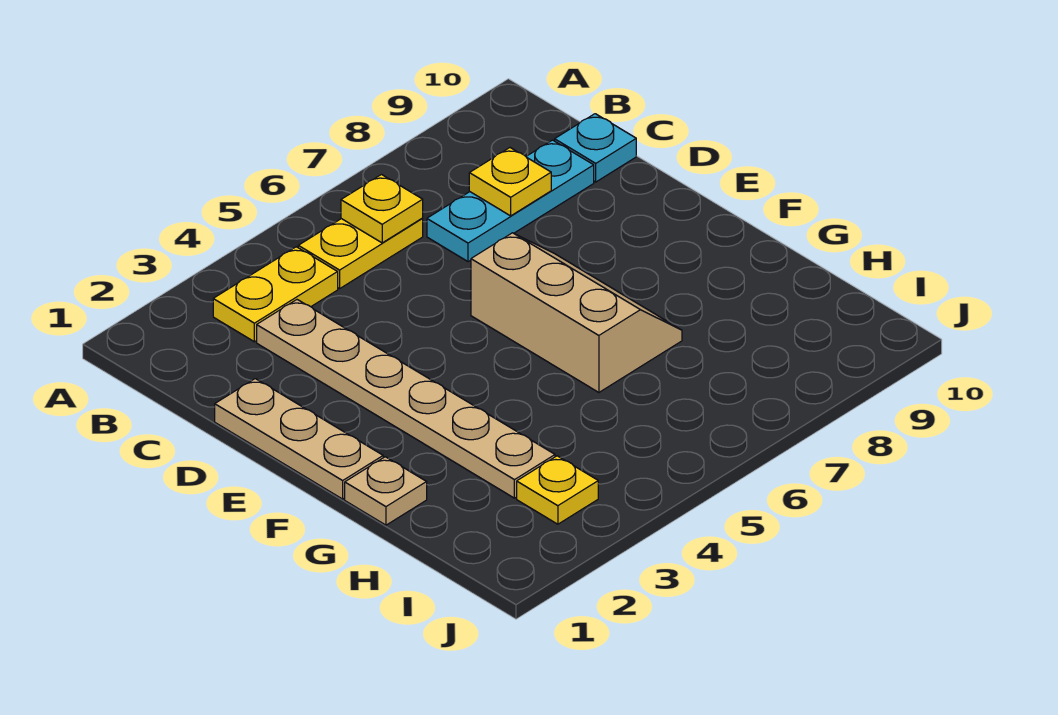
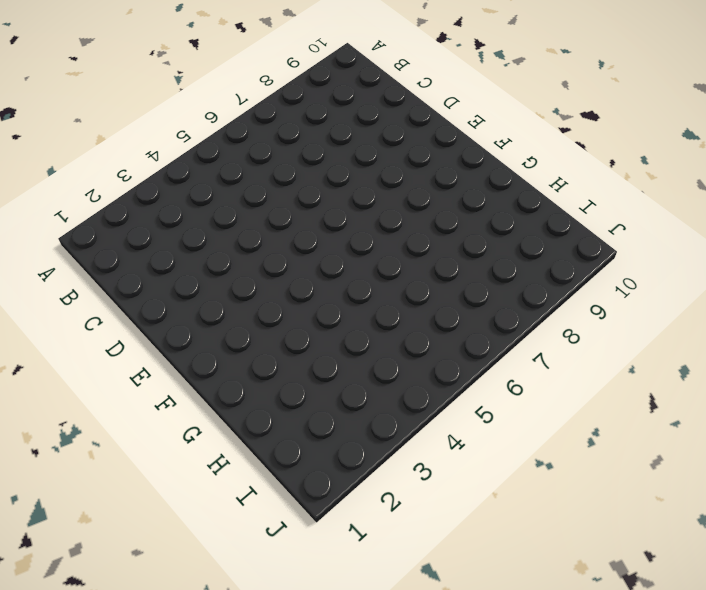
none -> yellow plate B3:B4 level 1
none -> yellow plate B5:B6 level 1

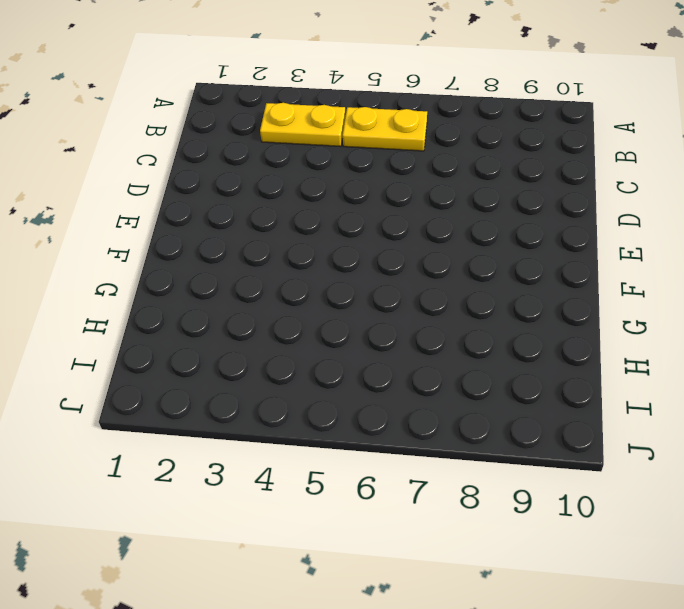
none -> tan plate C3:H3 level 1
none -> cyan plate C7:C9 level 1

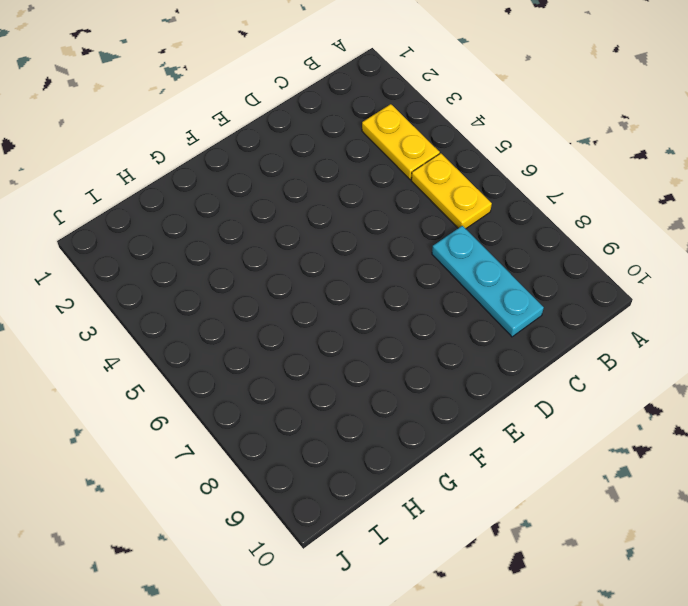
none -> tan plate C3:H3 level 1
none -> cyan plate C10 level 1

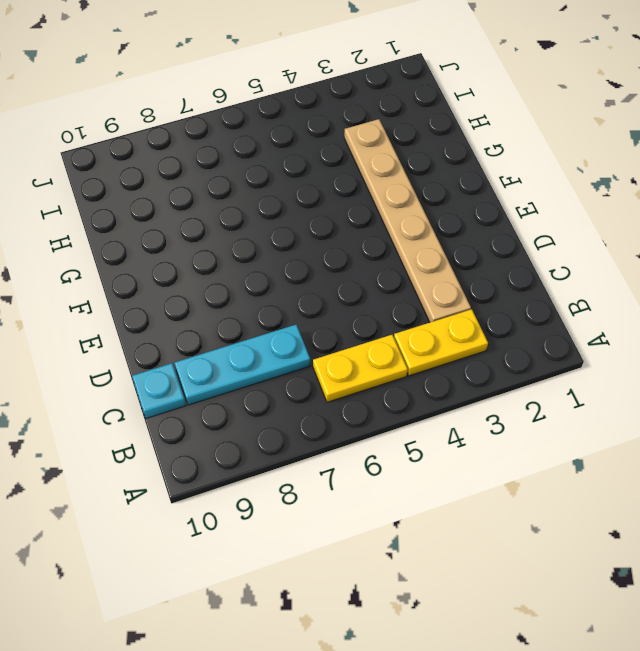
none -> tan plate D1:F1 level 1
none -> tan slope E6:G7 level 1 top 6

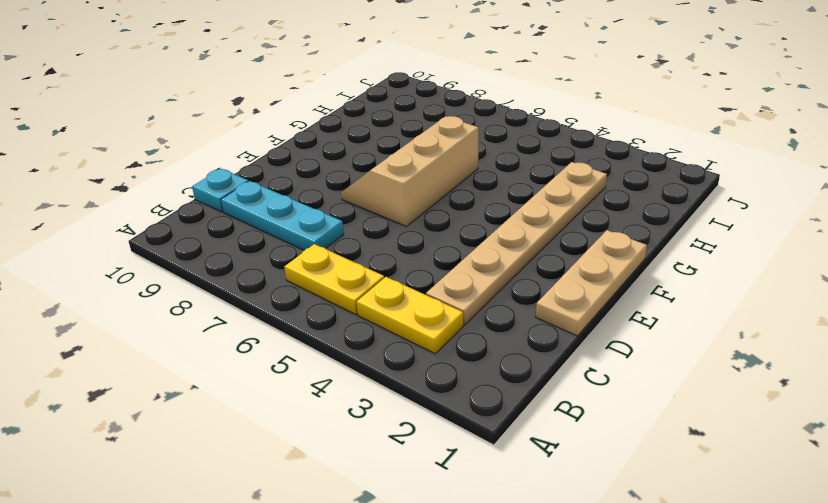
none -> tan plate G1 level 1
none -> yellow plate I3 level 1

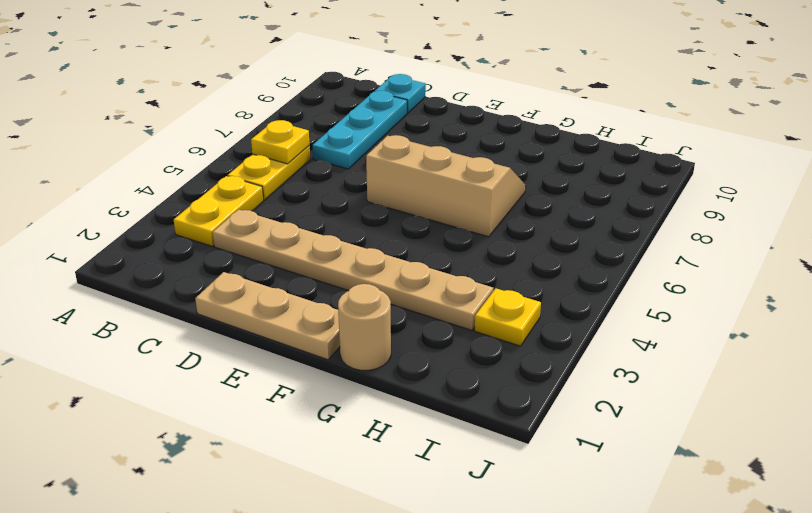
tan round brick G1 level 1 -> tan plate G1 level 1
none -> yellow plate C8 level 2

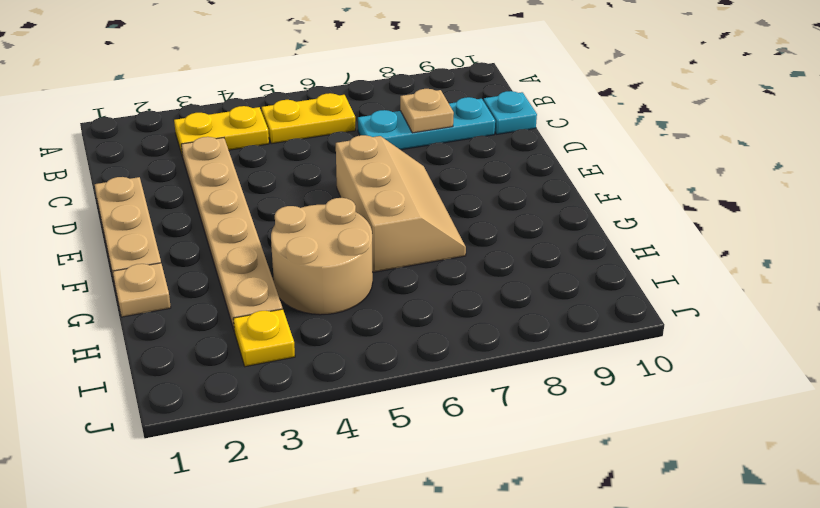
tan plate C8 level 2 -> yellow plate C8 level 2
tan round brick G4:H5 level 1 -> none
none -> yellow plate B6 level 2

